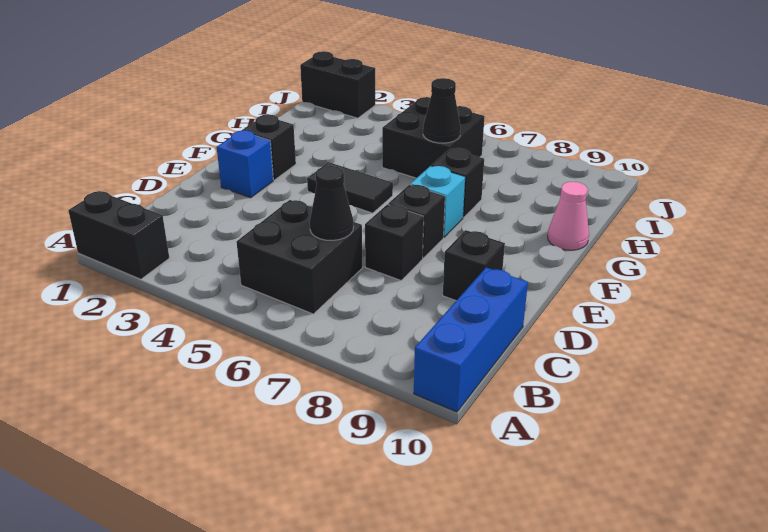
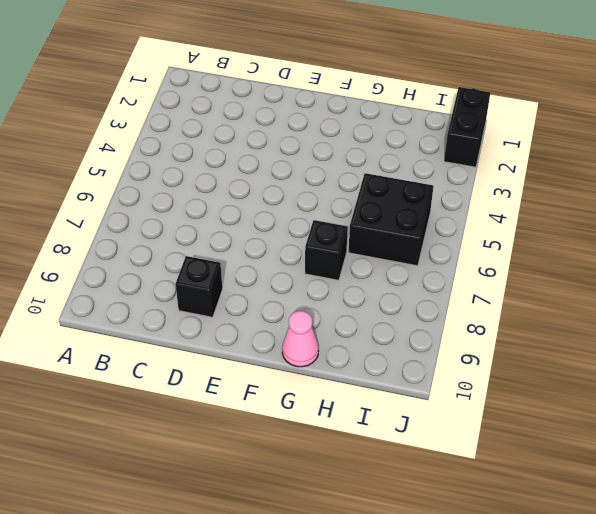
none -> black brick A1:A2 level 1
none -> blue brick A10:C10 level 1
none -> black brick B5:C6 level 1

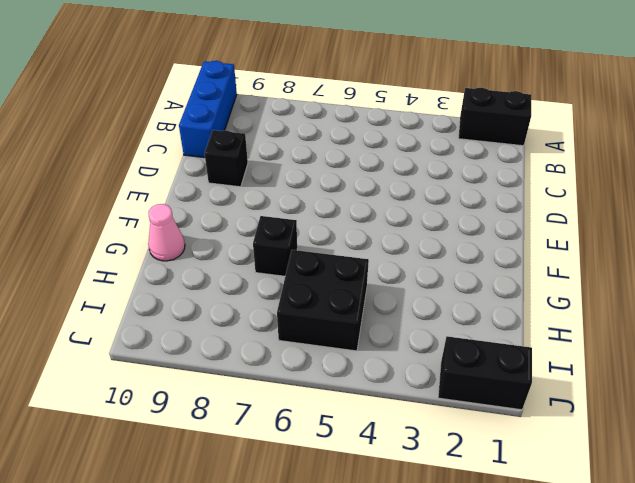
none -> black brick B5:C6 level 1
none -> black brick D7 level 1
none -> blue brick E2 level 1

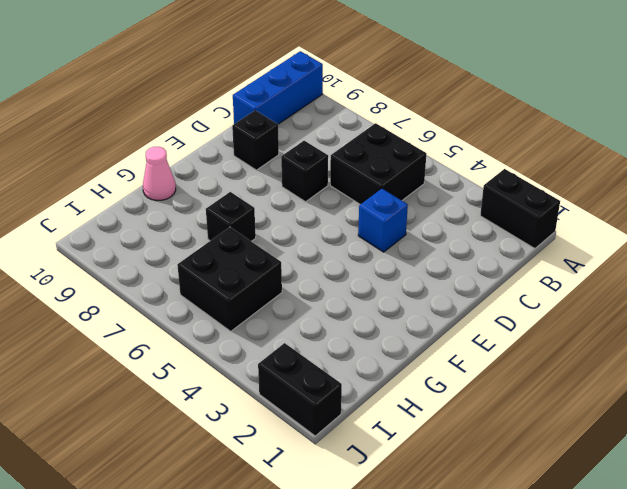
blue brick D4 level 1 -> blue brick E2 level 1
none -> black brick E7 level 1
none -> black brick F2 level 1
none -> black tile F4:F5 level 1

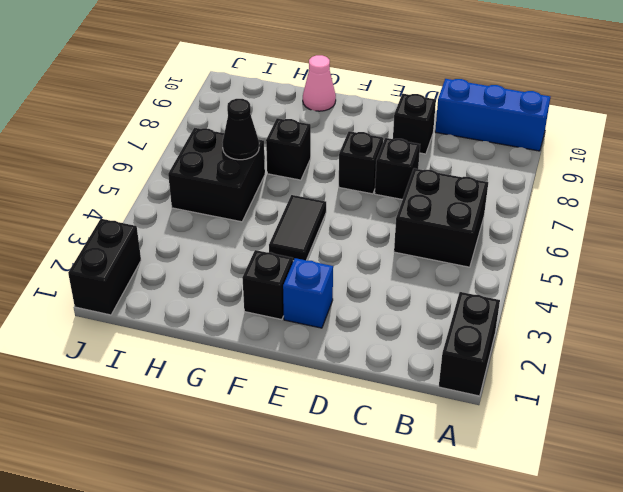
none -> cyan brick F7 level 1
none -> black cone C6 level 2

